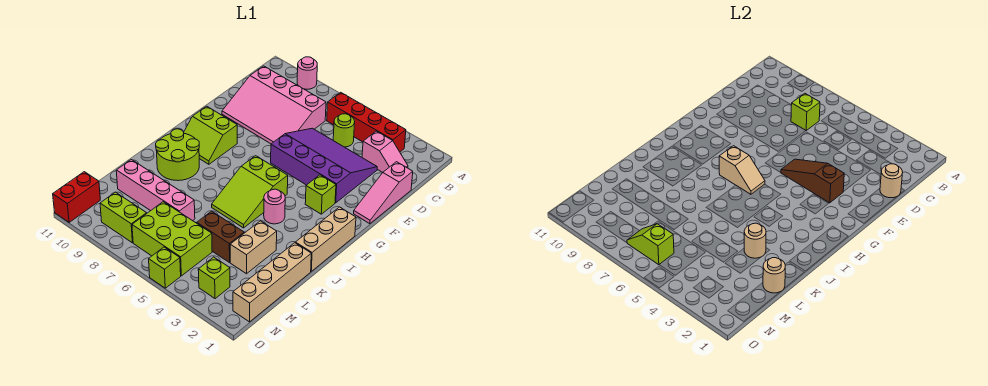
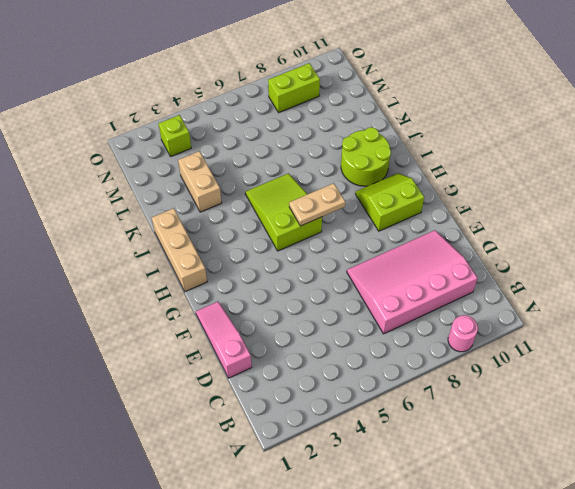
tan plate H6:H7 level 2 -> tan slope H6:H7 level 2 top 7
none -> red brick B3:B6 level 1
none -> pink slope C2:C3 level 1 top 3
none -> lime round brick C5 level 1

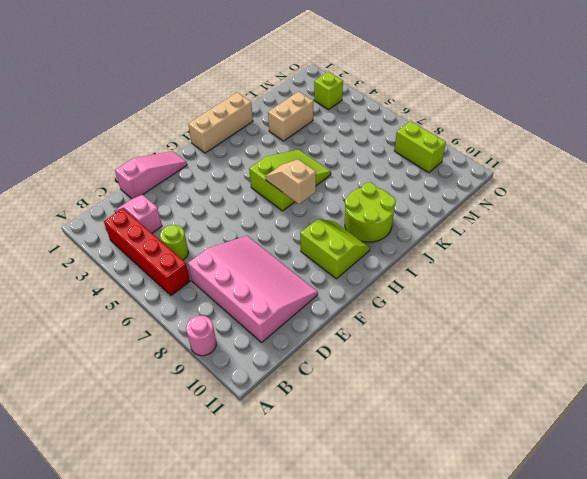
none -> purple slope D3:F6 level 1 top F
none -> lime brick G3 level 1
none -> pink round brick I4 level 1

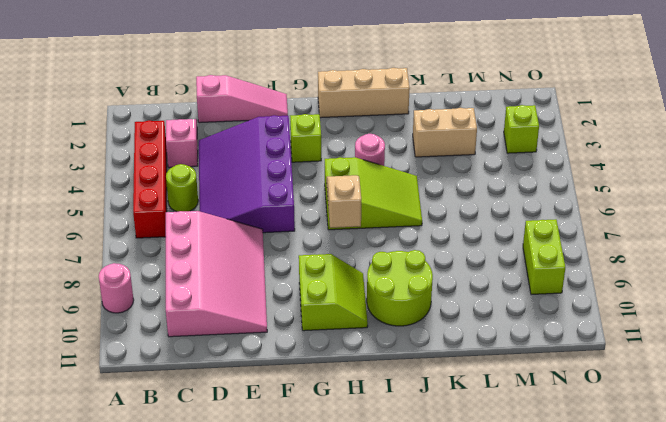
none -> tan brick K1:N1 level 1
none -> brown brick L4:L5 level 1
none -> pink brick L7:L10 level 1

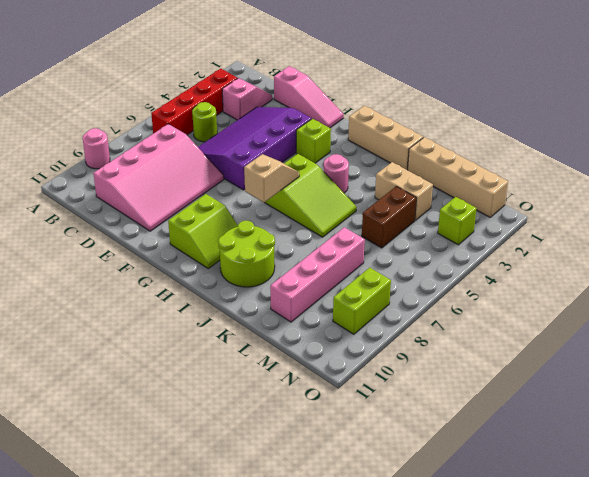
none -> lime brick M5:N7 level 1
none -> red brick N11:O11 level 1
none -> lime brick O5 level 1

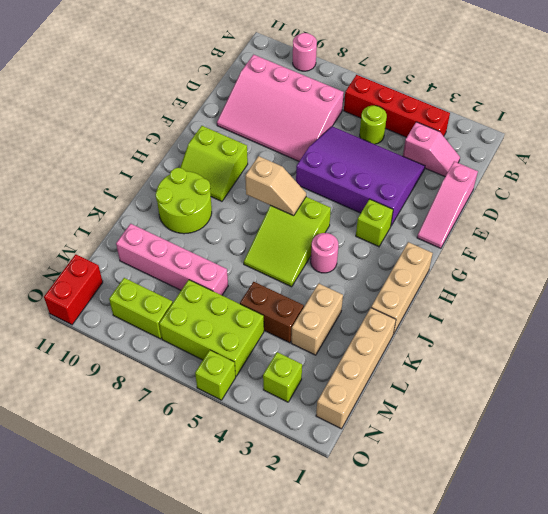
none -> lime brick C7 level 2
none -> tan round brick D1 level 2
none -> brown slope F3:F5 level 2 top 3

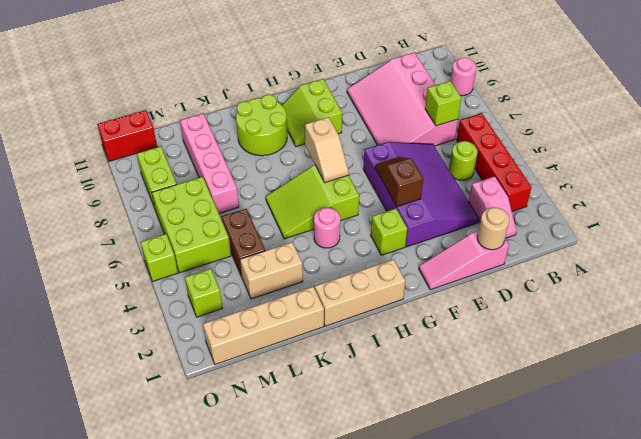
brown slope F4:F5 level 2 top 4 -> brown slope F3:F5 level 2 top 3
none -> tan round brick K3 level 2
none -> tan round brick L1 level 2
none -> lime slope N6:N7 level 2 top 6

